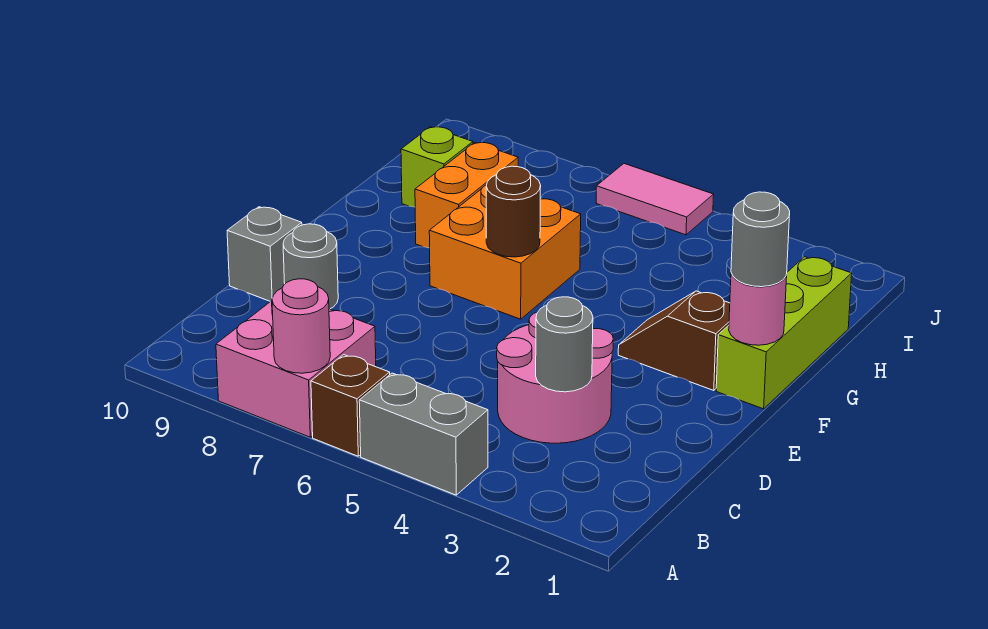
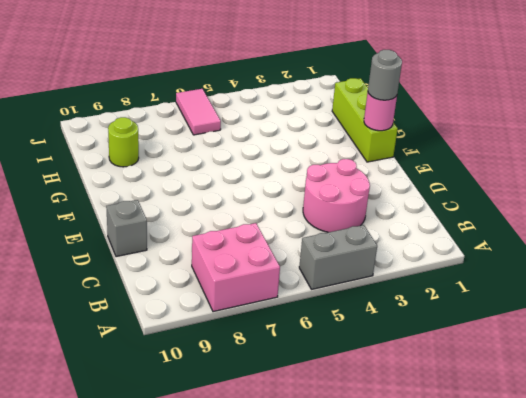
lime round brick H9 level 1 -> lime brick H9 level 1
pink tile I6:J6 level 1 -> pink tile J5:J6 level 1
none -> brown brick A6 level 1
none -> grey round brick D9 level 1
none -> brown slope F2:F3 level 1 top 2

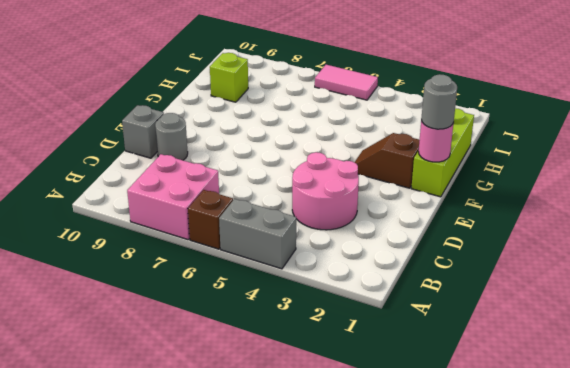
none -> orange brick F6:G7 level 1
none -> orange brick G8:H8 level 1
none -> pink round brick A7 level 2

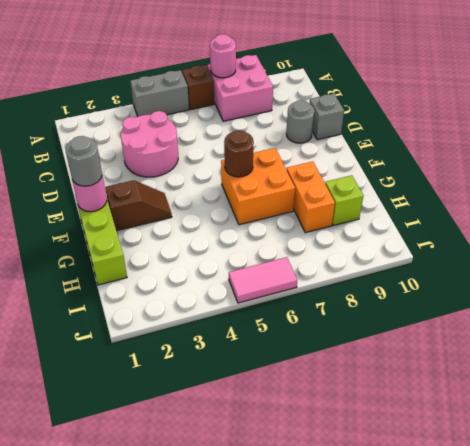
none -> grey round brick C3 level 2

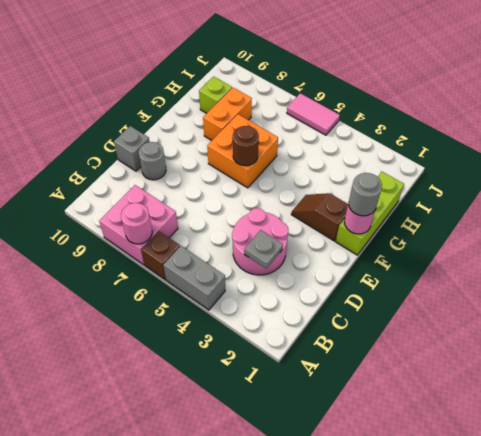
grey plate C3 level 2 -> grey round brick C3 level 2

